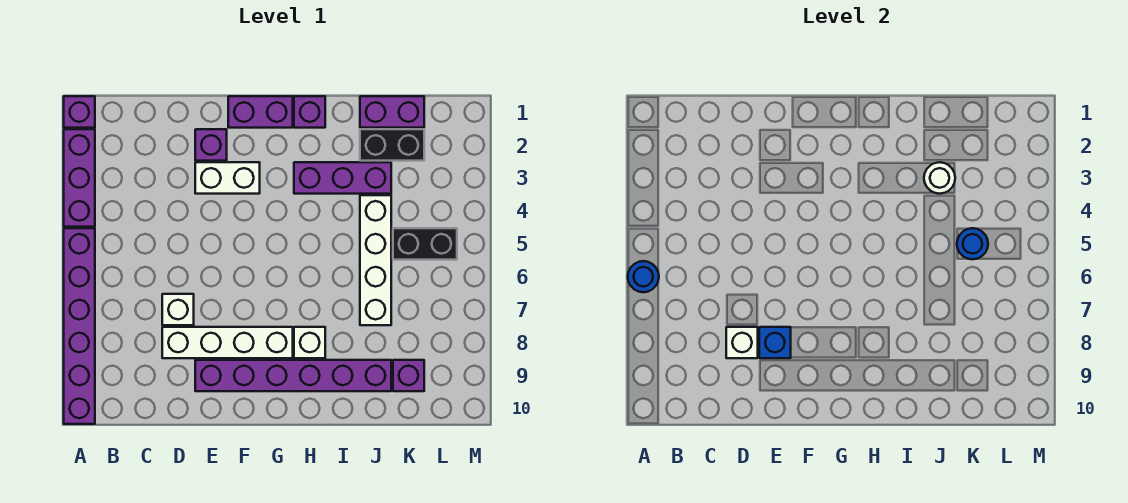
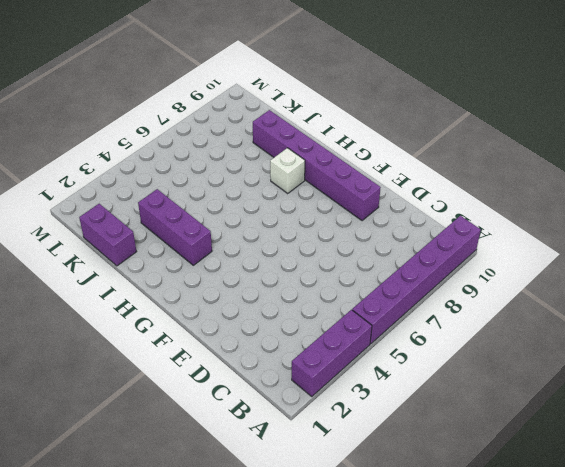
none -> purple brick A1 level 1
none -> white brick D7 level 1
none -> white brick D8:G8 level 1

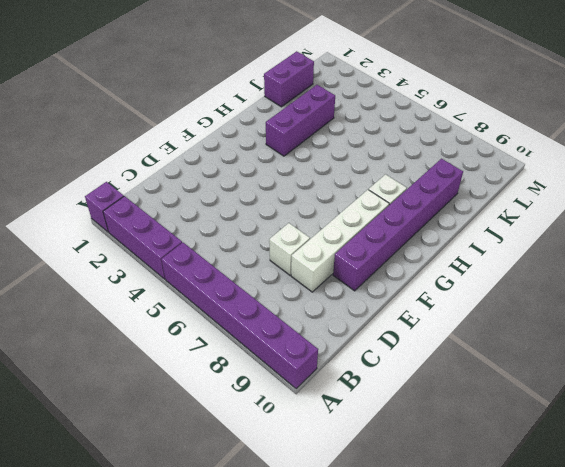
none -> purple brick E2 level 1
none -> white brick E3:F3 level 1
none -> purple brick F1:G1 level 1

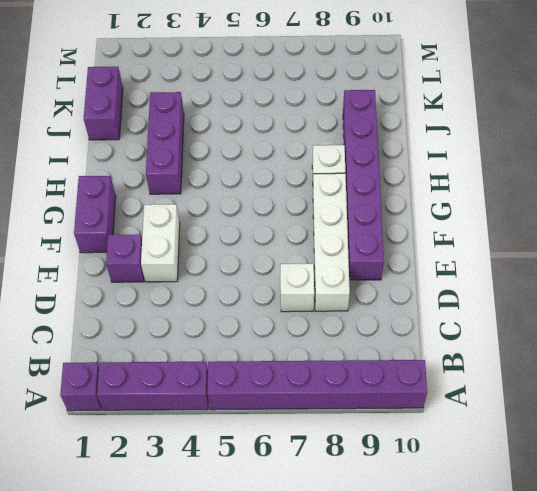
none -> purple brick H1 level 1
none -> black brick J2:K2 level 1
none -> white brick J4:J7 level 1

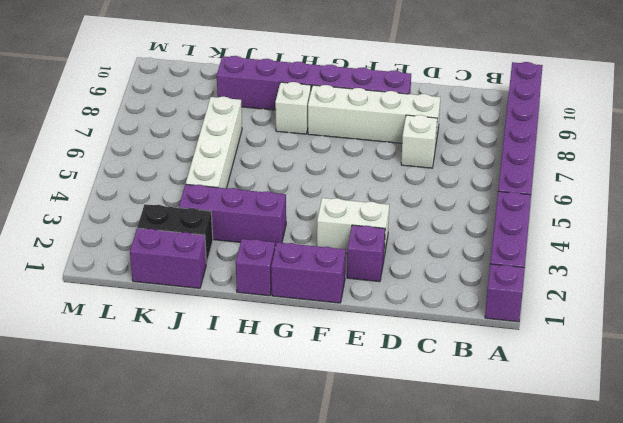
none -> black brick K5:L5 level 1
none -> purple brick K9 level 1
none -> blue round brick A6 level 2

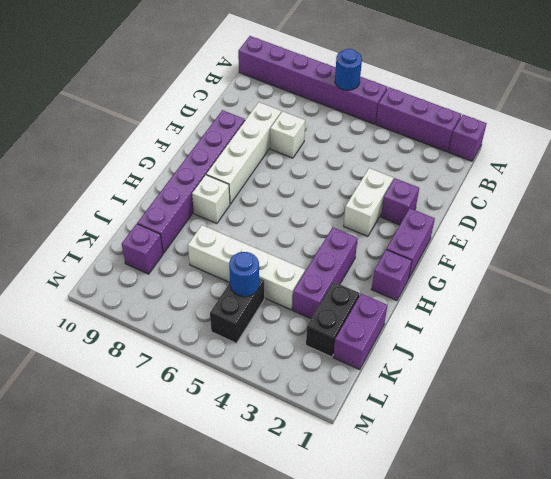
none -> white brick D8 level 2
none -> blue brick E8 level 2
none -> white round brick J3 level 2

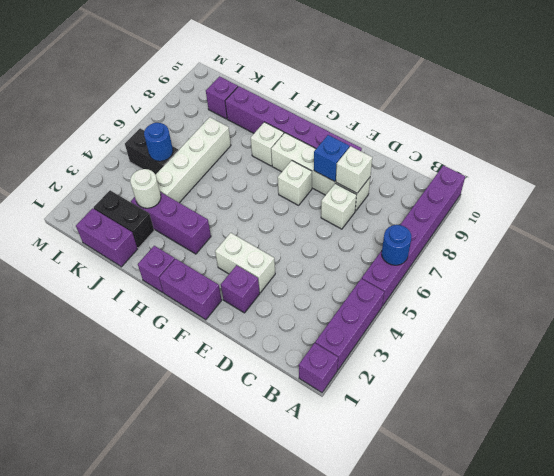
white brick F7 level 1 -> none

